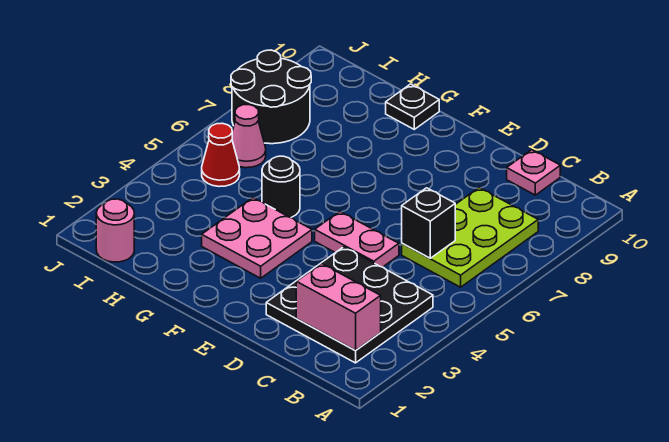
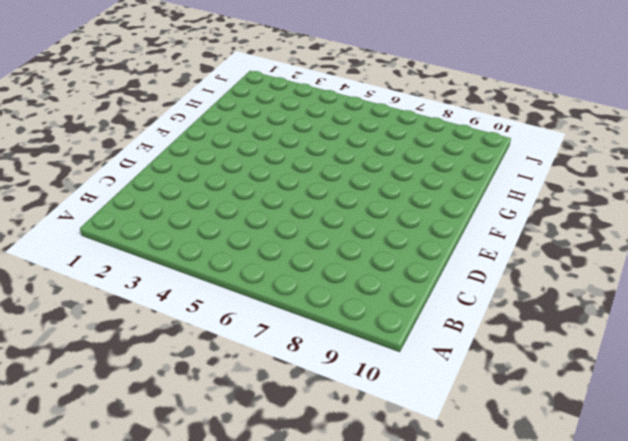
none -> black plate B2:D4 level 1
none -> lime plate B6:C8 level 1
none -> pink plate C10 level 1

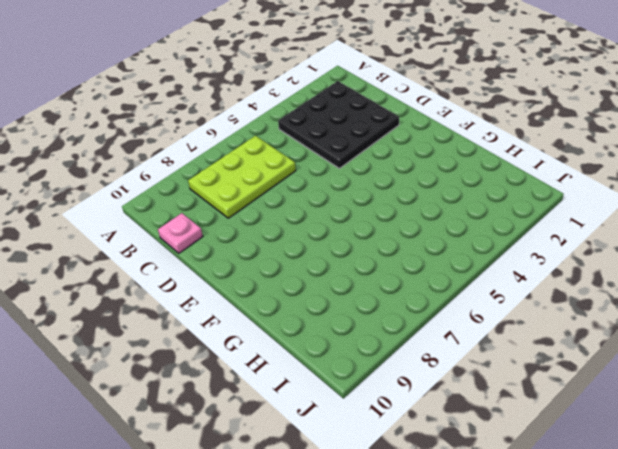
none -> pink plate D5:E5 level 1
none -> pink plate F3:G4 level 1
none -> black round brick G5 level 1

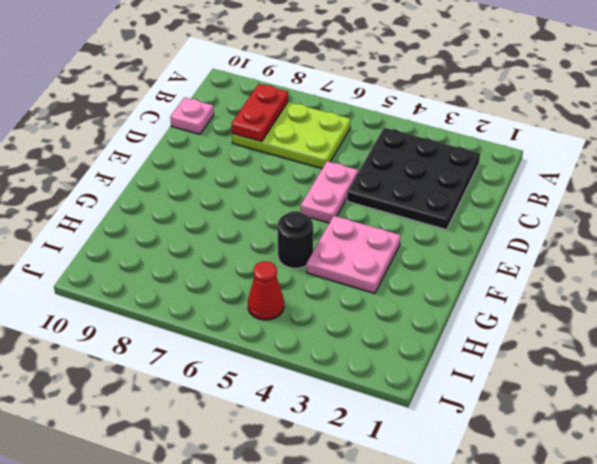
red plate B8:C8 level 2 -> none
none -> black plate G10 level 1
none -> pink round brick I1 level 1
none -> pink cone I6 level 1

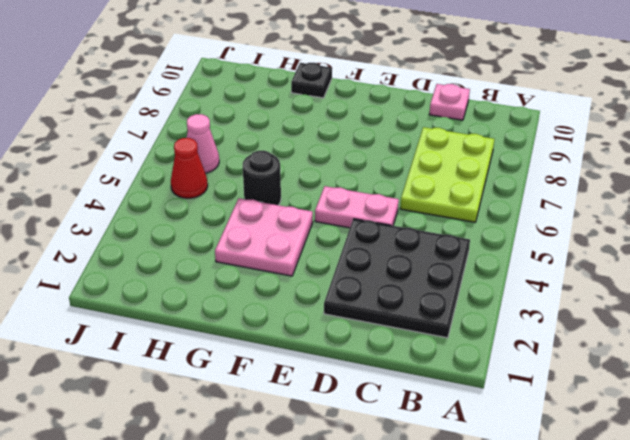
none -> pink round brick I1 level 1
none -> black round brick I7:J8 level 1
none -> pink brick B2:C2 level 2

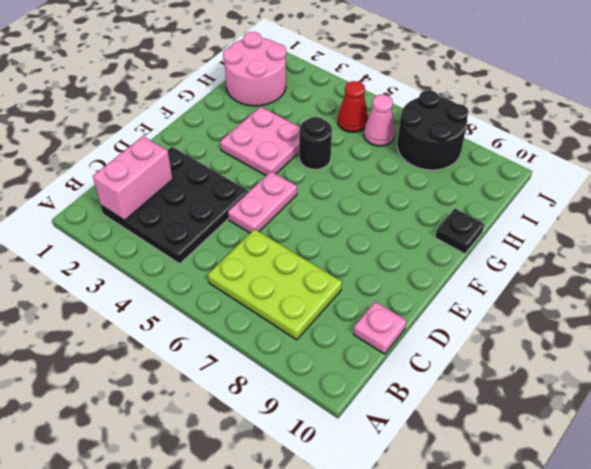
pink round brick H1:I2 level 1 -> pink round brick I1 level 1
none -> black brick C6 level 2

